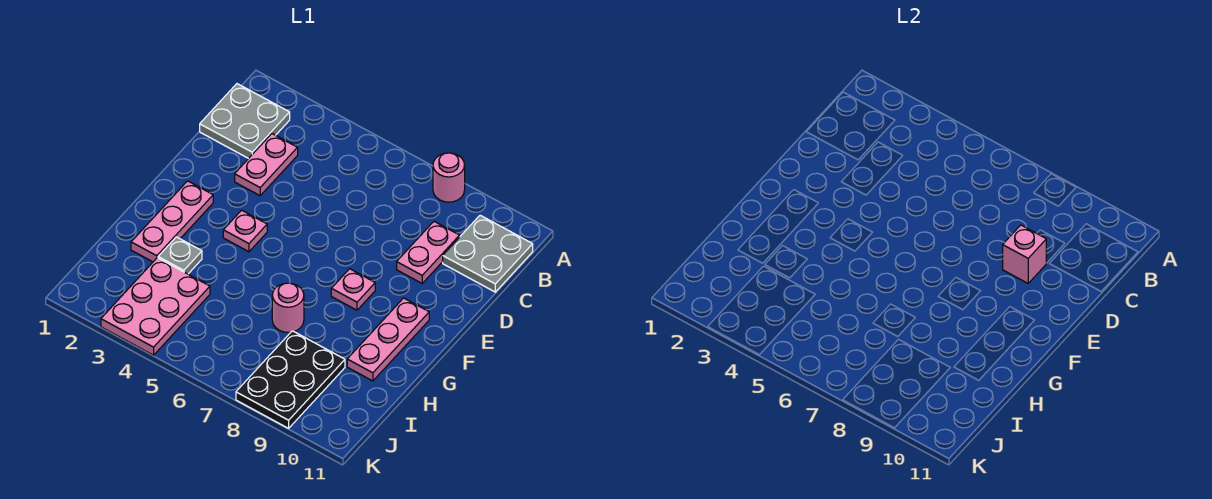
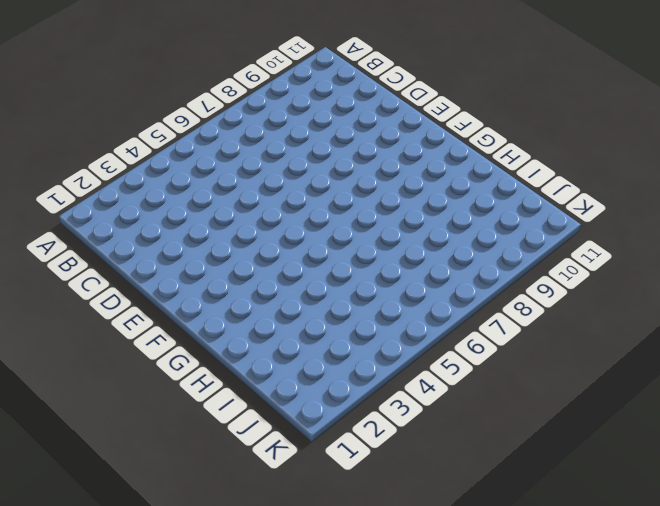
none -> pink round brick A8 level 1
none -> grey plate B1:C2 level 1
none -> grey plate B10:C11 level 1

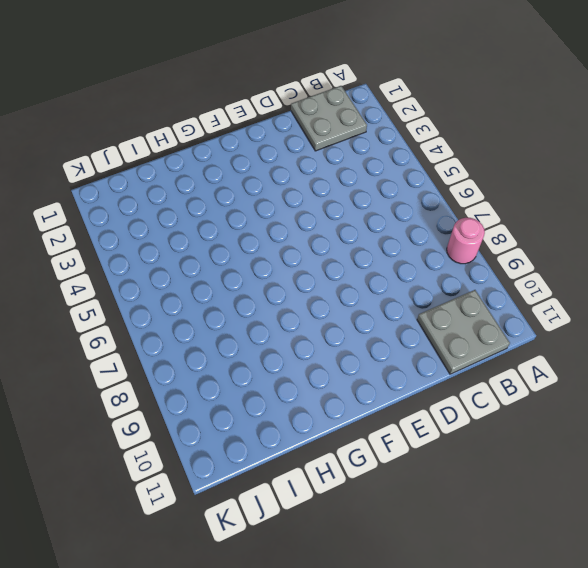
none -> pink plate C3:D3 level 1
none -> pink plate C9:D9 level 1
none -> pink plate F2:H2 level 1

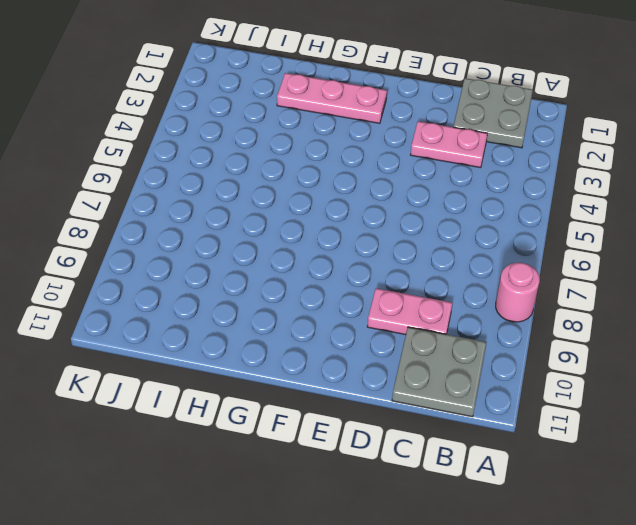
none -> pink plate F4 level 1
none -> pink plate F8 level 1
none -> pink plate F10:H10 level 1

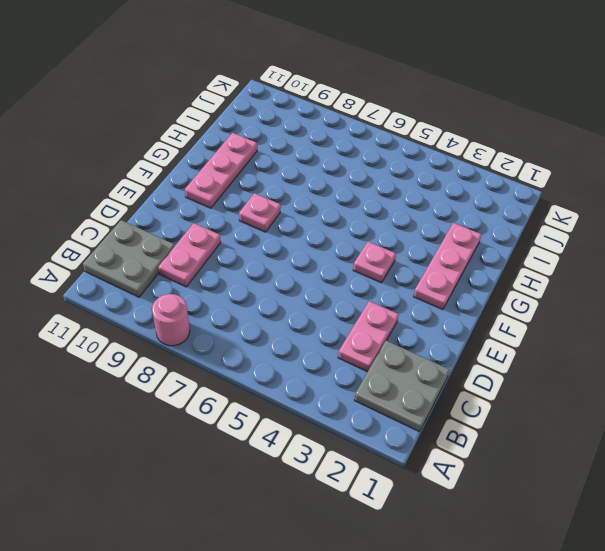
none -> grey plate H3 level 1
none -> pink round brick H7 level 1
none -> pink plate I3:K4 level 1

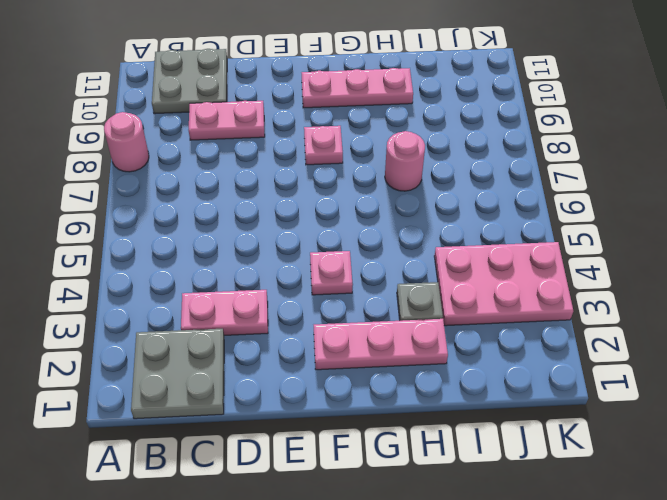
none -> black plate I8:K9 level 1
none -> pink brick D9 level 2

